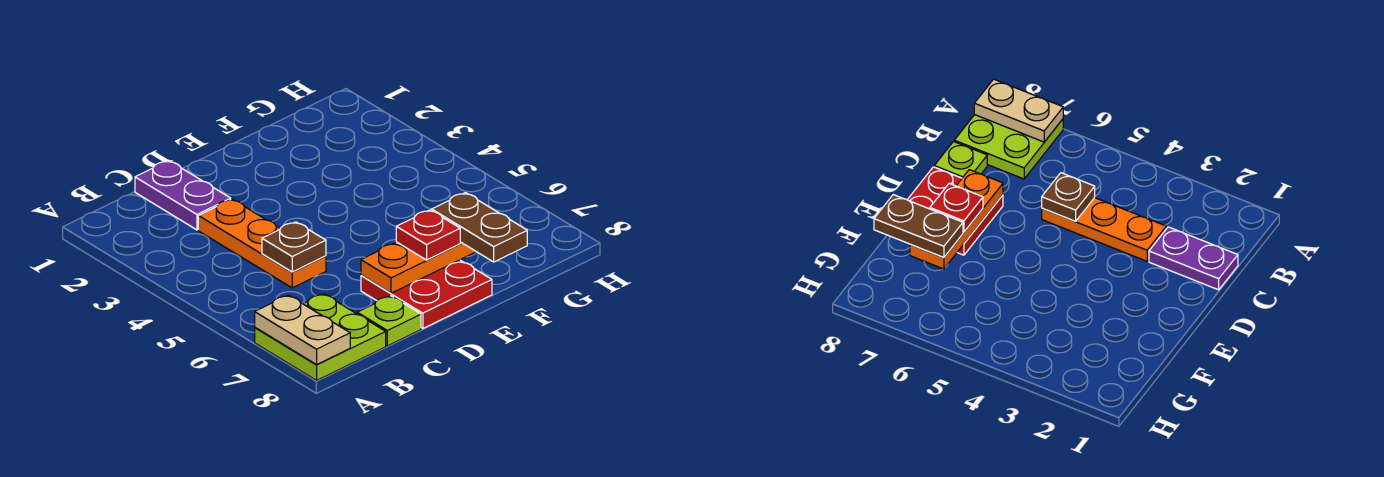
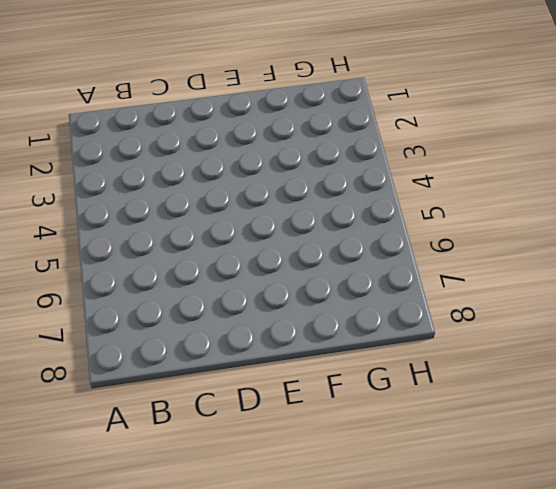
none -> lime plate A7:B8 level 1
none -> purple plate C1:C2 level 1

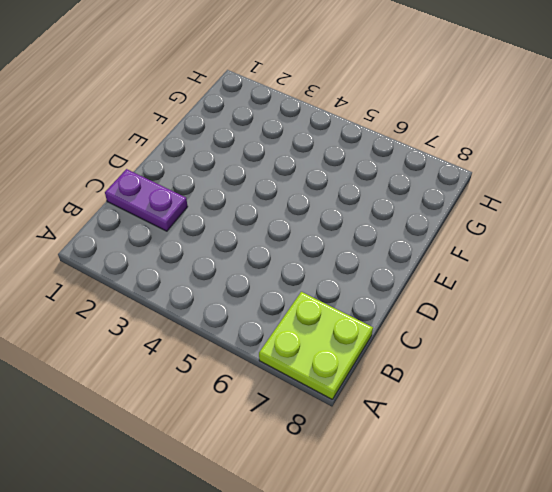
none -> orange plate C3:C5 level 1
none -> lime plate C8 level 1

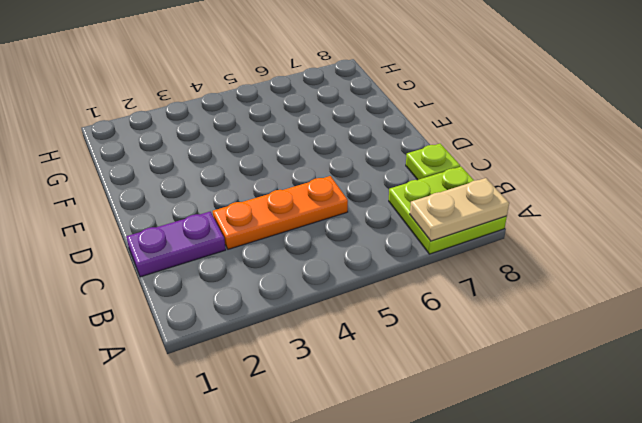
none -> red plate D7:E8 level 1
none -> brown plate C5 level 2

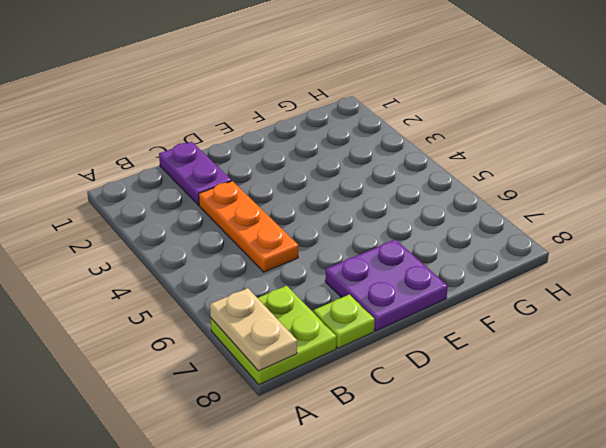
purple plate D7:E8 level 1 -> red plate D7:E8 level 1
none -> brown plate C5 level 2
none -> orange plate D7:F7 level 2

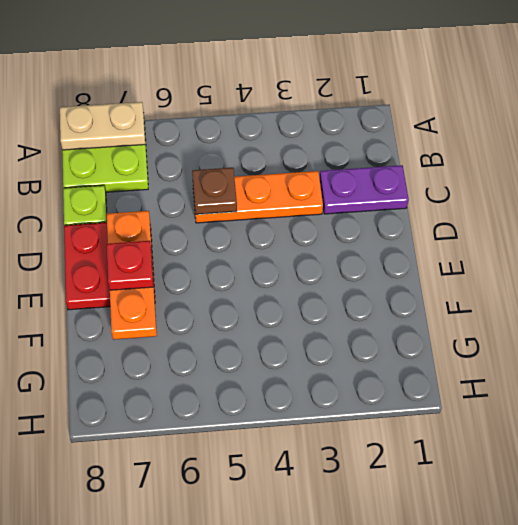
none -> brown plate F7:F8 level 3

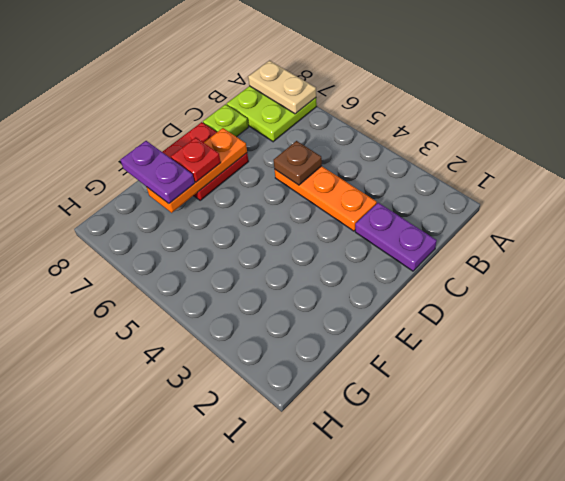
purple plate F7:F8 level 3 -> brown plate F7:F8 level 3

